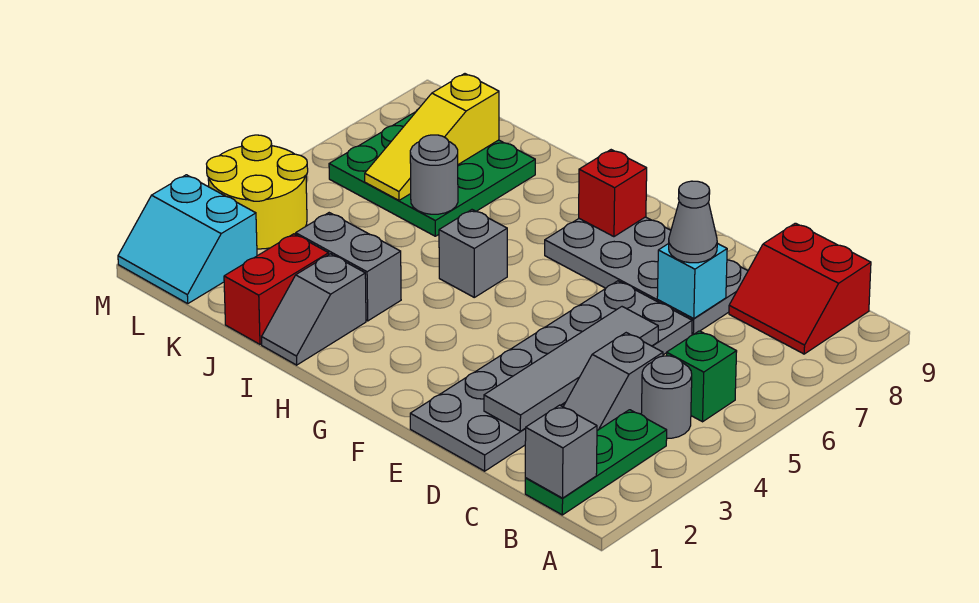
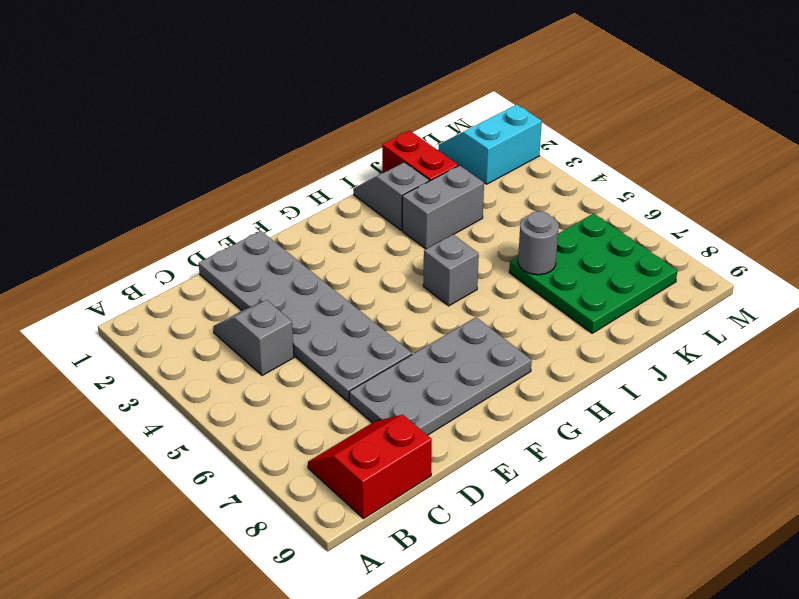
none -> green plate B1:B3 level 1
none -> grey round brick B4 level 1
none -> green brick B5 level 1

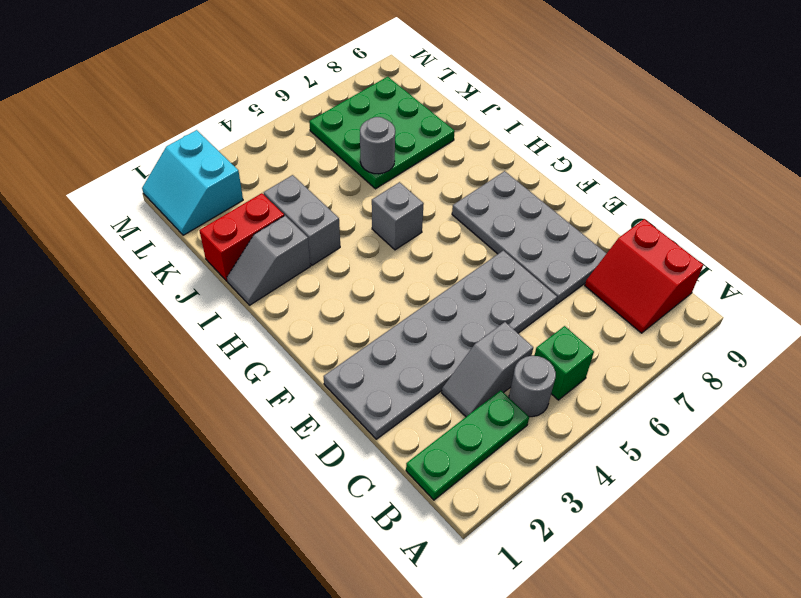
none -> yellow round brick L3:M4 level 1
none -> grey brick B1 level 2
none -> grey tile D2:D5 level 2

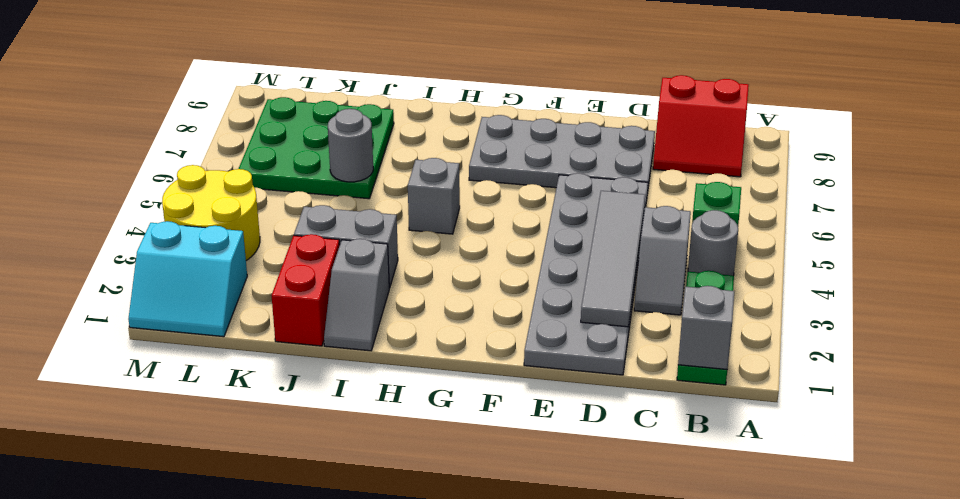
none -> cyan brick D7 level 2
none -> red brick G8 level 2
none -> yellow slope K6:K8 level 2 top 8

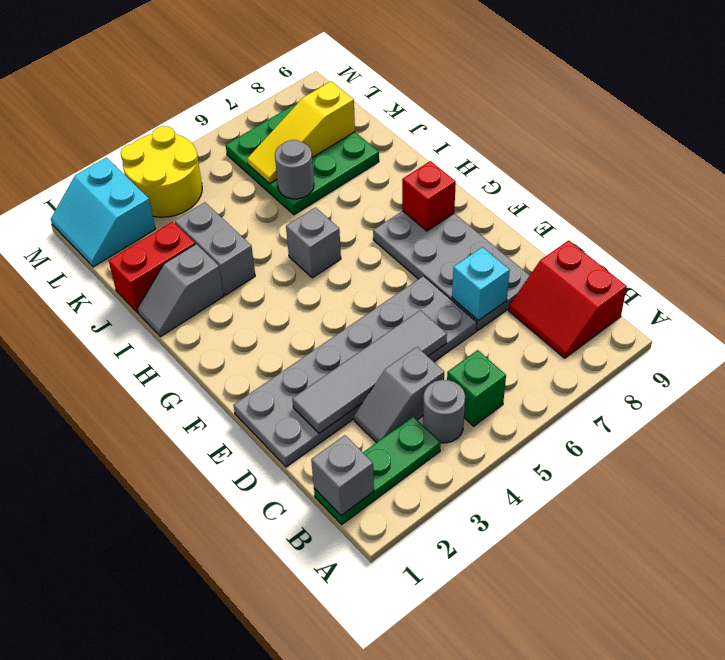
none -> grey cone D7 level 3

